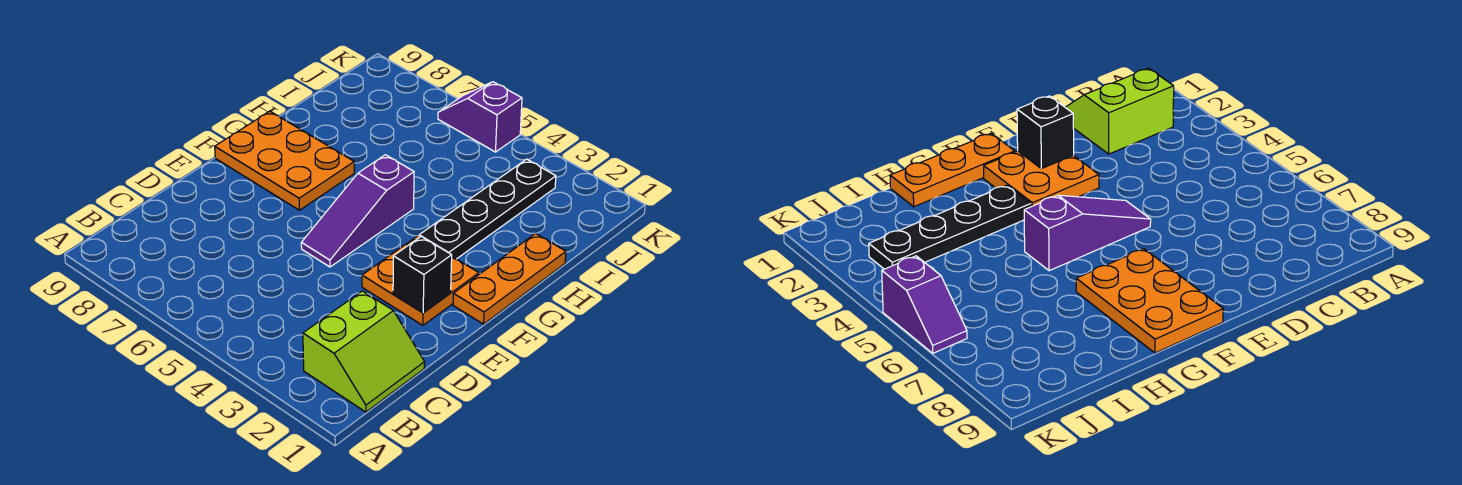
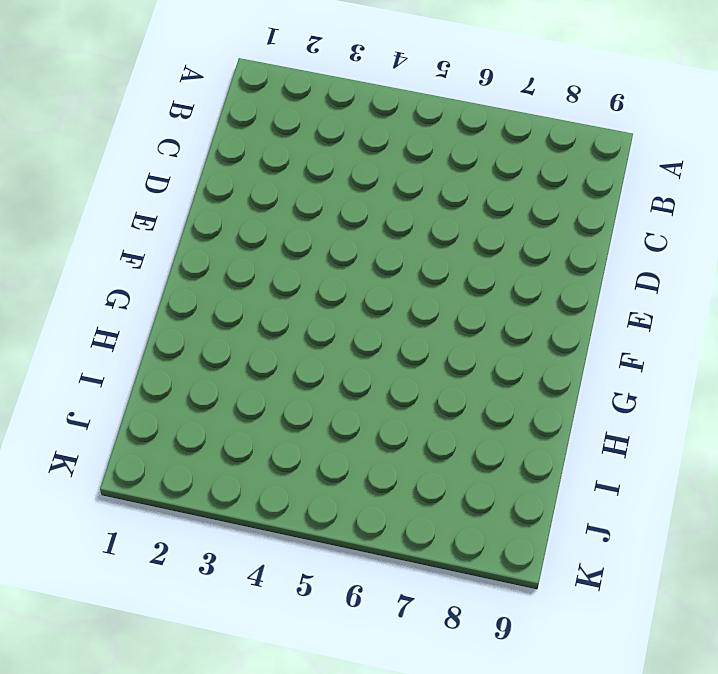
none -> lime slope B1:C2 level 1 top 2
none -> orange plate E2:F3 level 1

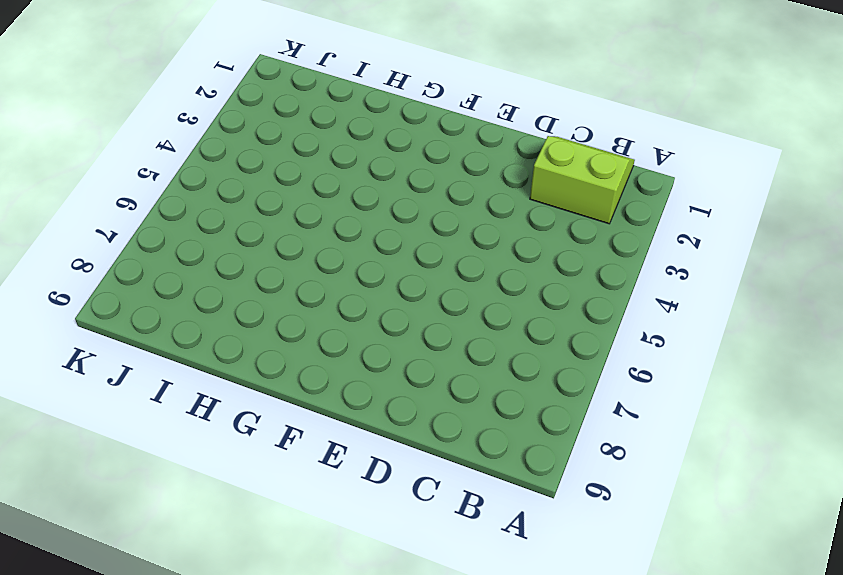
none -> orange plate E2:F3 level 1
none -> purple slope E5:G5 level 1 top G

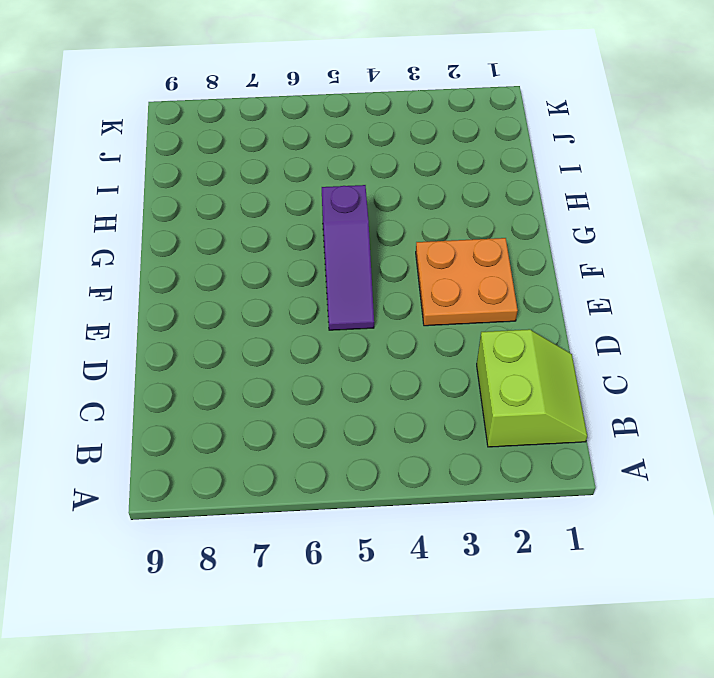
none -> orange plate F1:H1 level 1
none -> orange plate F7:G9 level 1

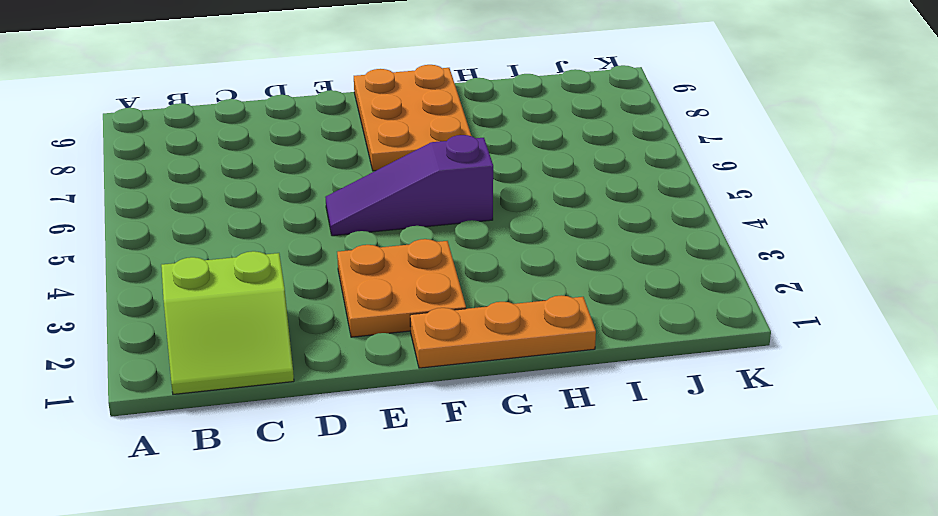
none -> black plate G3:J3 level 1
none -> purple slope K5:K6 level 1 top 5

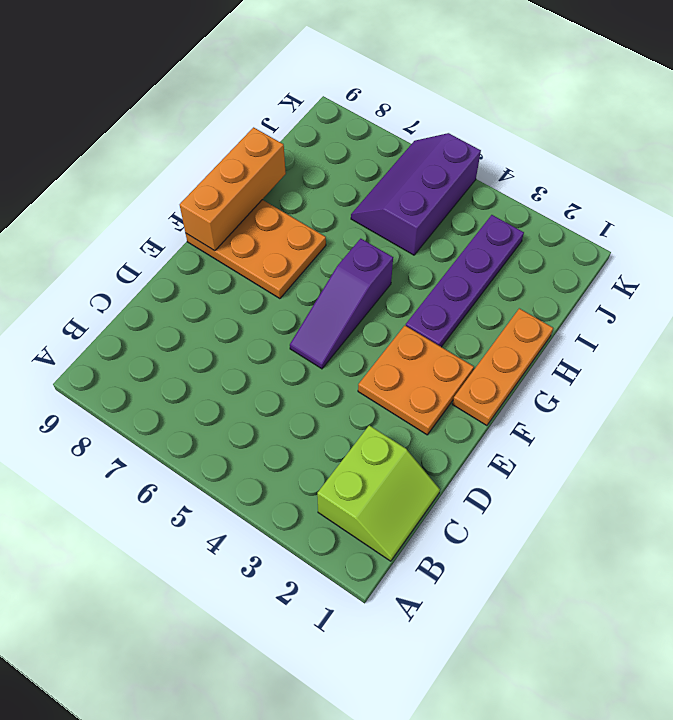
orange brick F9:H9 level 2 -> none
purple plate G3:J3 level 1 -> black plate G3:J3 level 1
purple slope I5:K6 level 1 top 5 -> purple slope K5:K6 level 1 top 5
none -> black brick E2 level 2

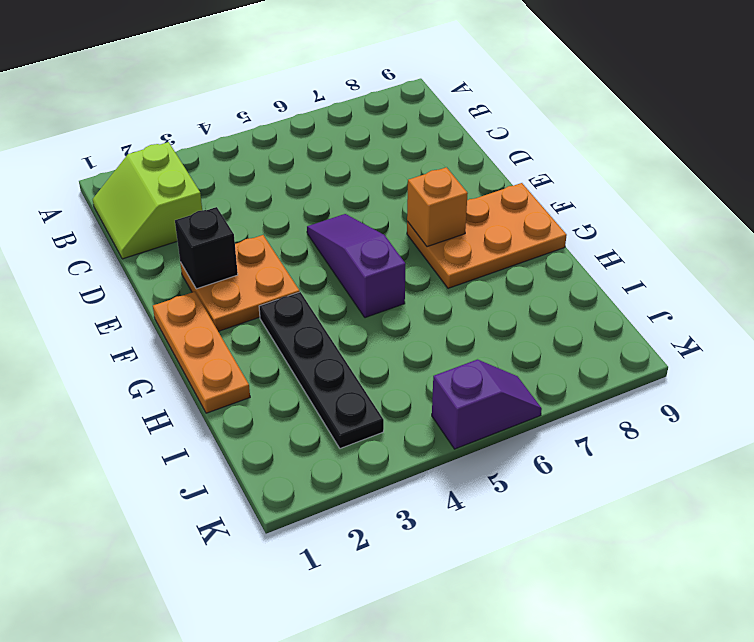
orange brick F7 level 2 -> none

